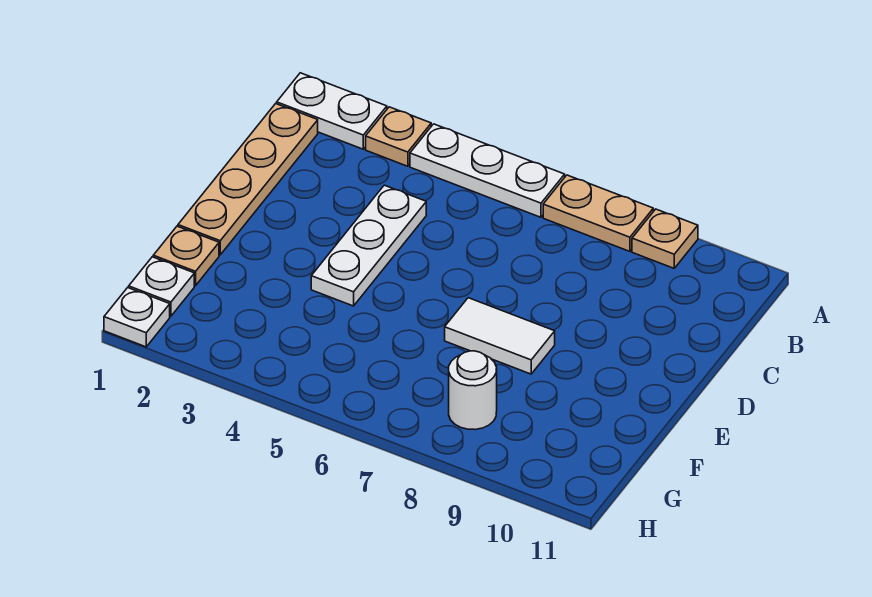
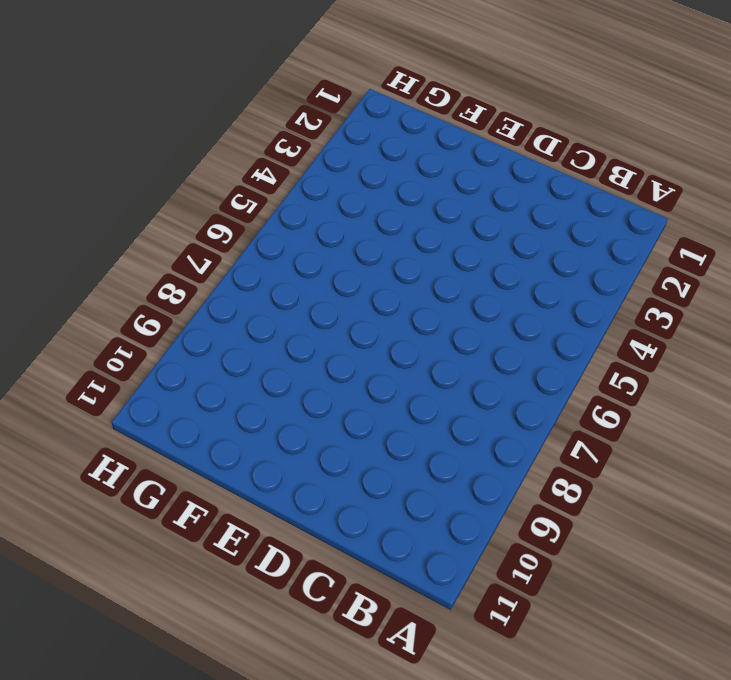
none -> white plate A1:A2 level 1
none -> tan plate A3 level 1
none -> white plate A4:A6 level 1

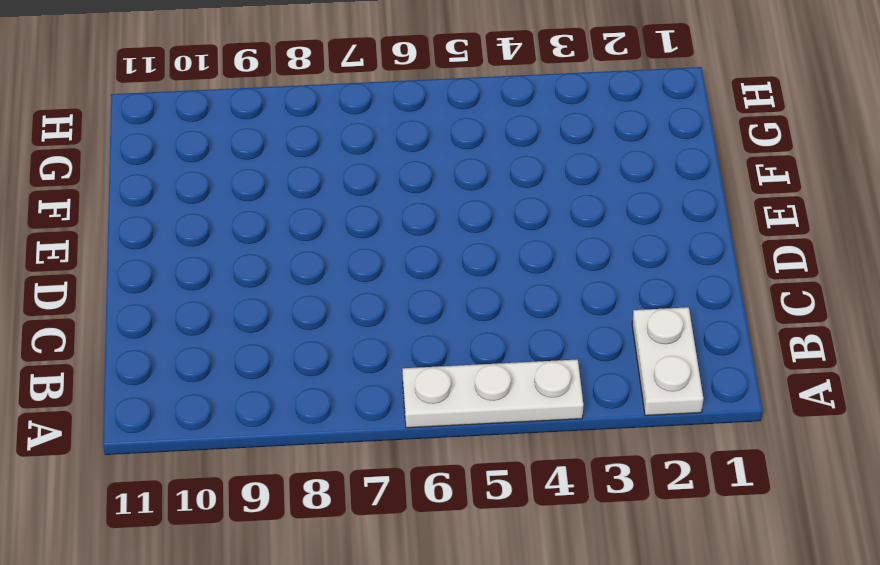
white plate A2:B2 level 1 -> white plate A1:A2 level 1
none -> tan plate A3 level 1
none -> tan plate A7:A8 level 1
none -> tan plate A9 level 1

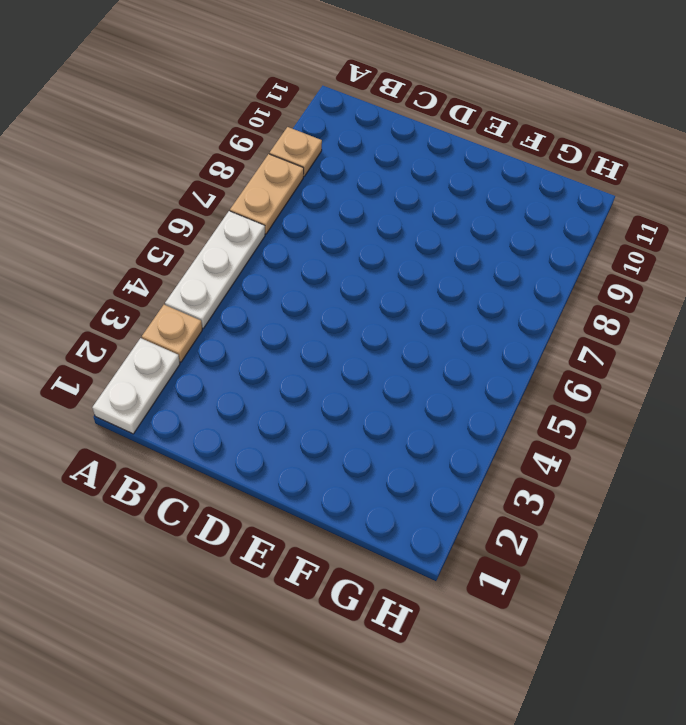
none -> tan plate B1:E1 level 1
none -> white plate C4:E4 level 1
none -> white tile E7:E8 level 1

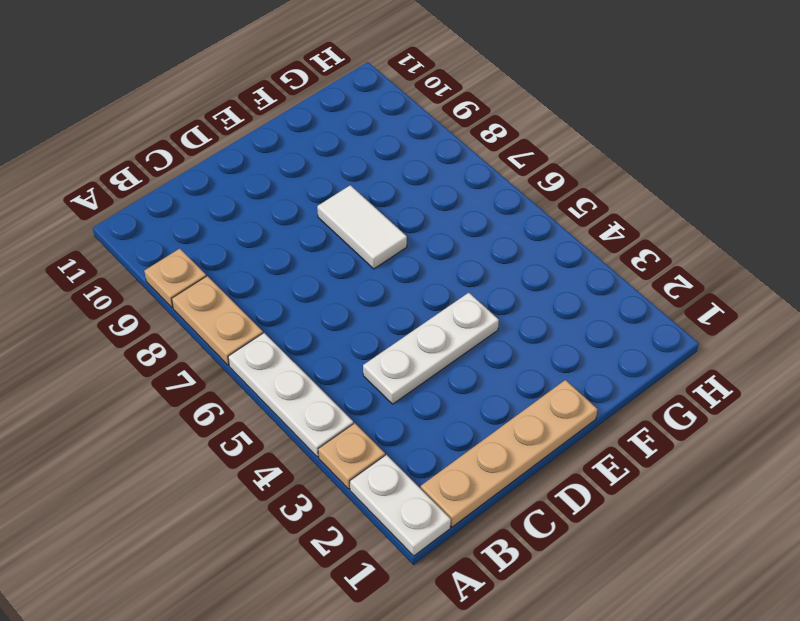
none -> tan plate F1 level 1
none -> white plate G1 level 1
none -> white round brick G8 level 1

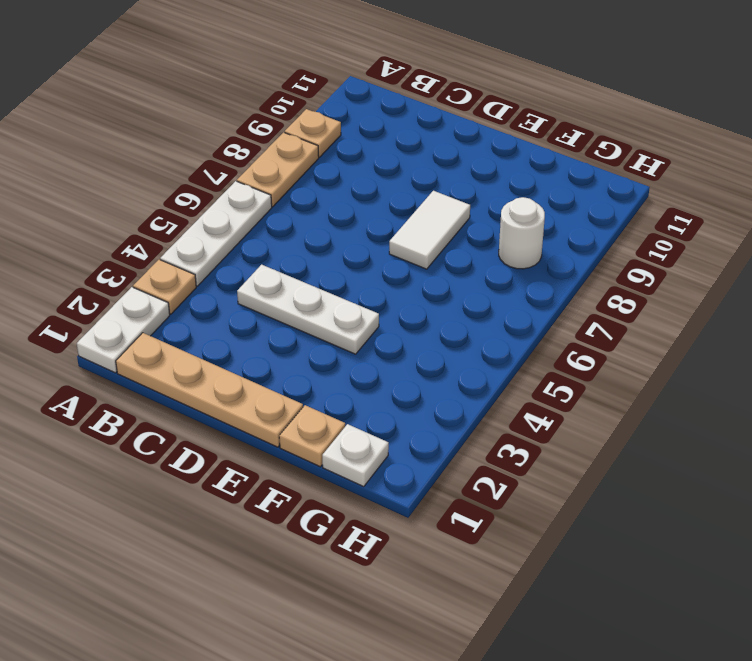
none -> white plate H1 level 1

